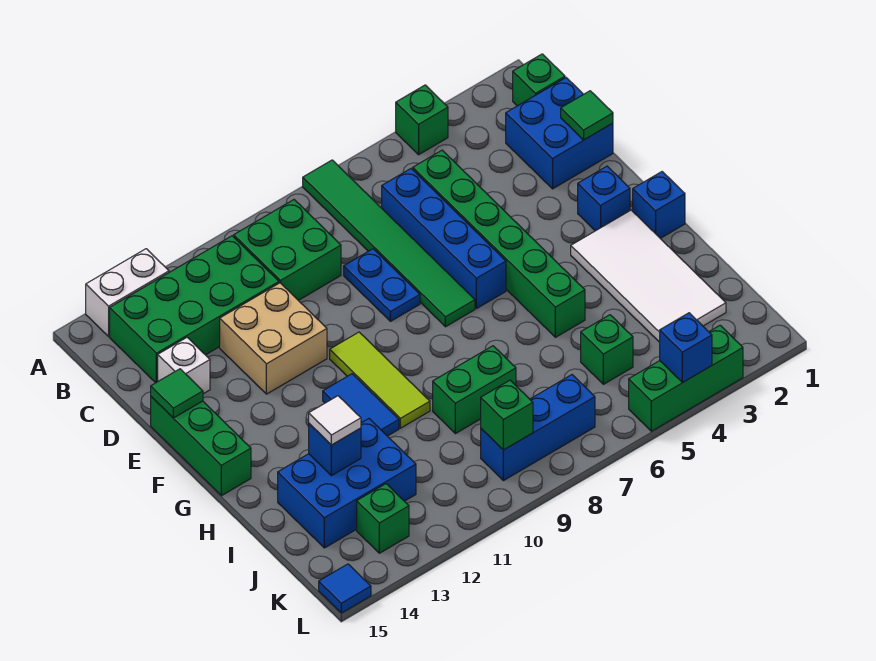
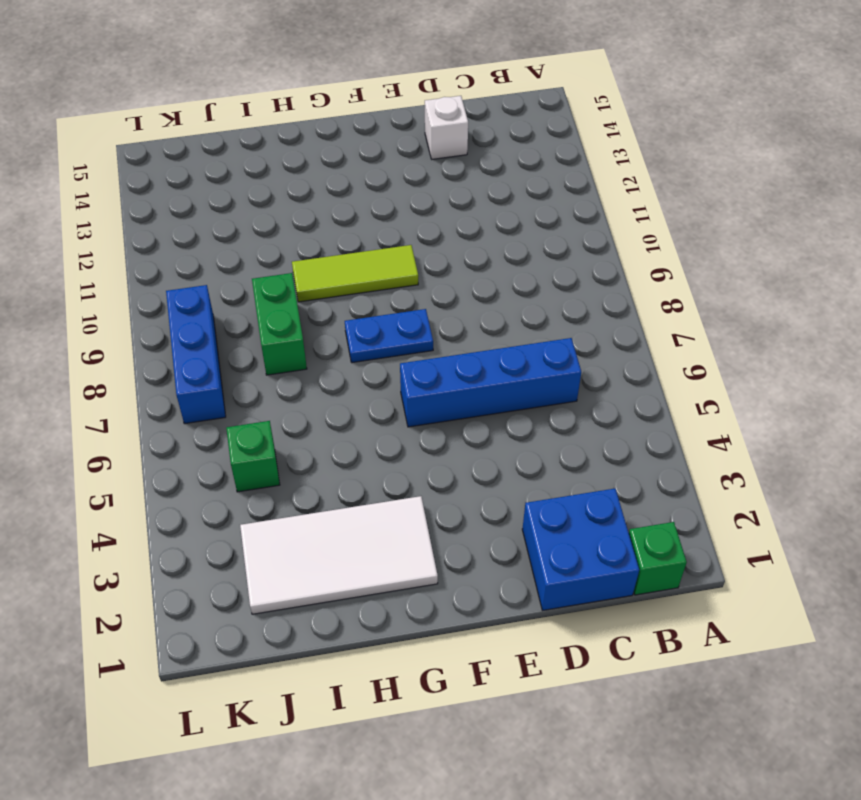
blue plate F8:G8 level 1 -> blue plate D8:E8 level 1
none -> green brick A4 level 1
none -> green tile A7:F7 level 1
none -> white brick A13:A14 level 1
none -> green brick B9:C10 level 1

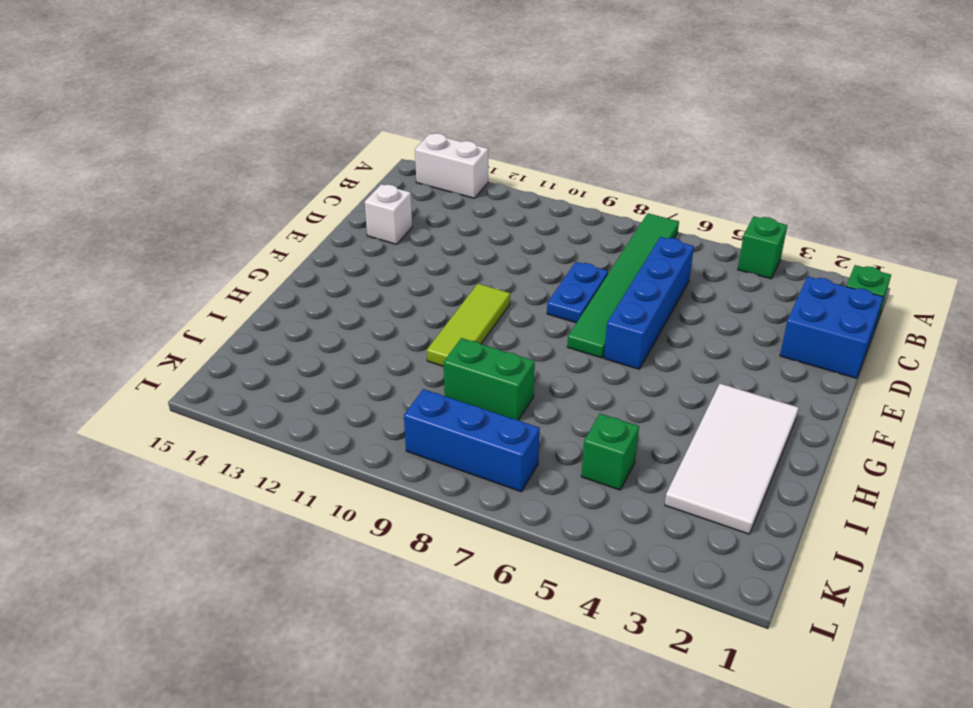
none -> green brick B9:C10 level 1
none -> green brick B11:C14 level 1
none -> green brick C5:H5 level 1
none -> tan brick D11:E12 level 1

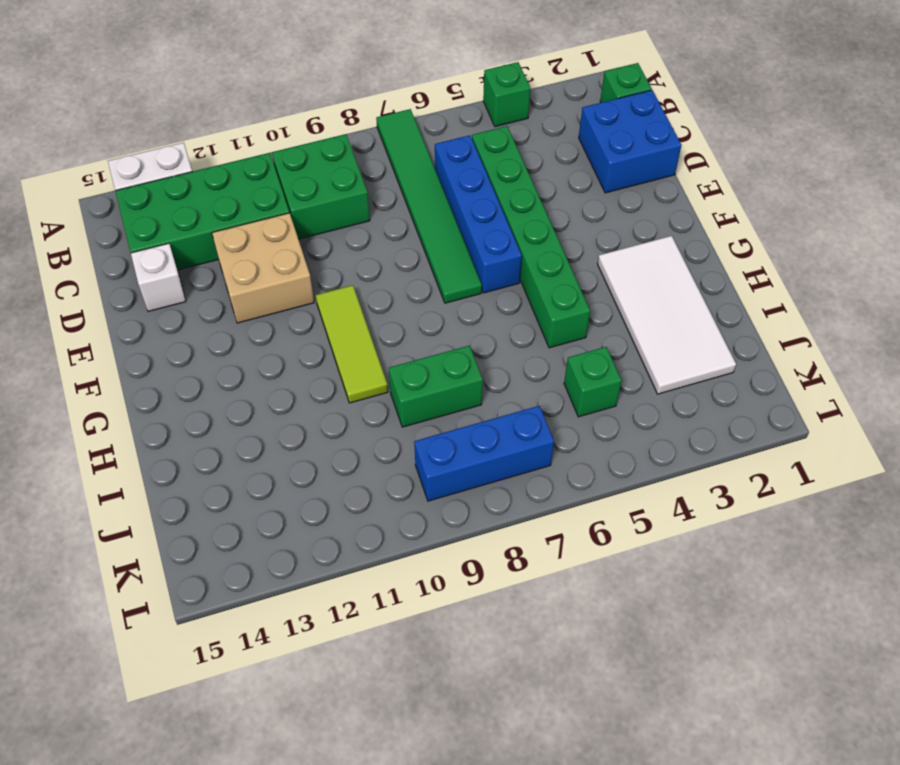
none -> blue plate D8:E8 level 1
none -> green brick E15:G15 level 1
none -> blue brick F2 level 1
none -> blue brick G1 level 1

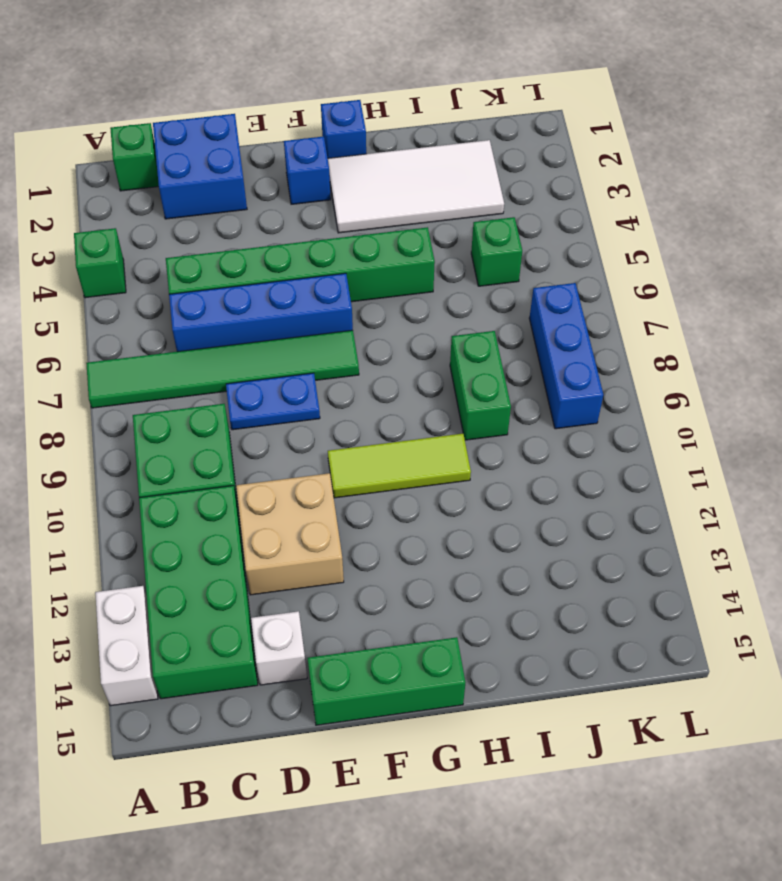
none -> blue tile G11:H11 level 1
none -> blue brick I12:J14 level 1
none -> green brick K13 level 1
none -> green brick L3:L5 level 1

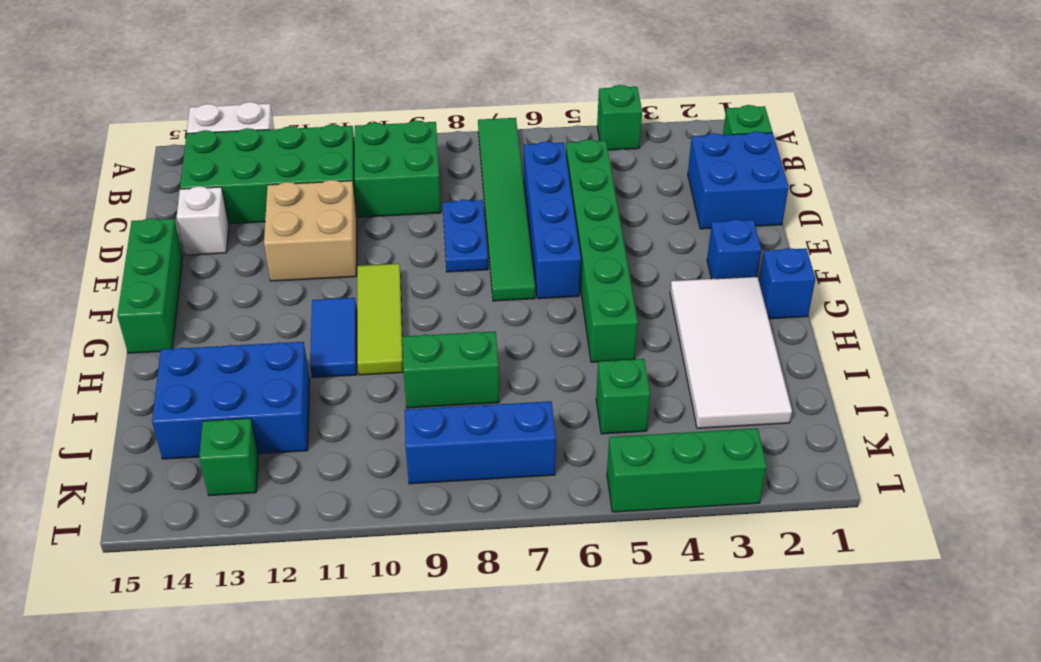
none -> blue tile L15 level 1
none -> green tile D1 level 2
none -> green tile E15 level 2
none -> blue brick I13 level 2

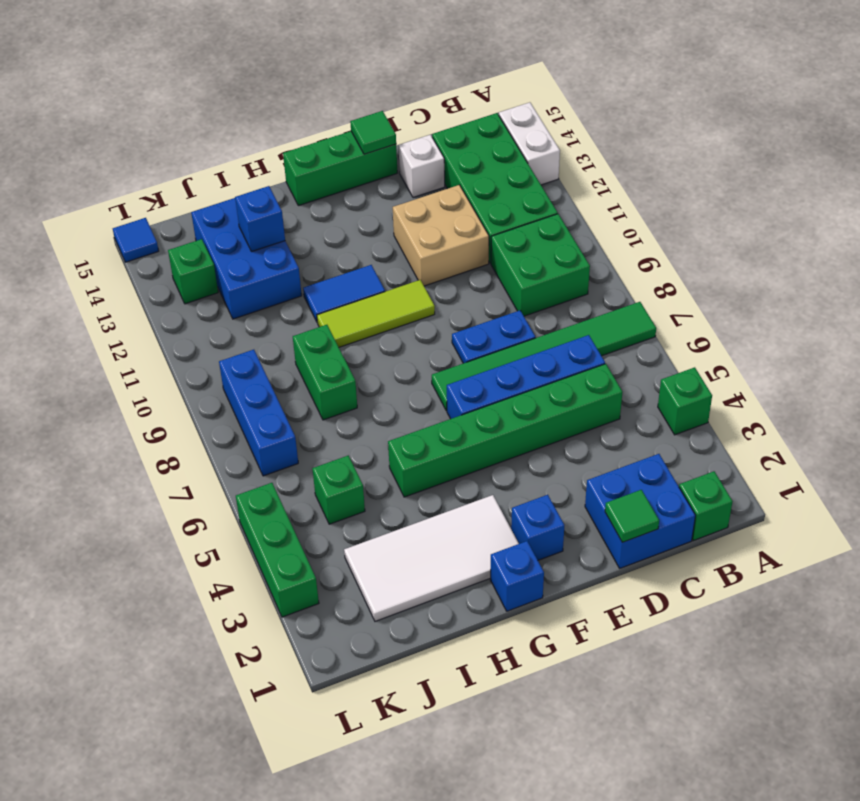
none -> green brick K9 level 2
none -> blue brick L4 level 2
none -> white tile I13 level 3

